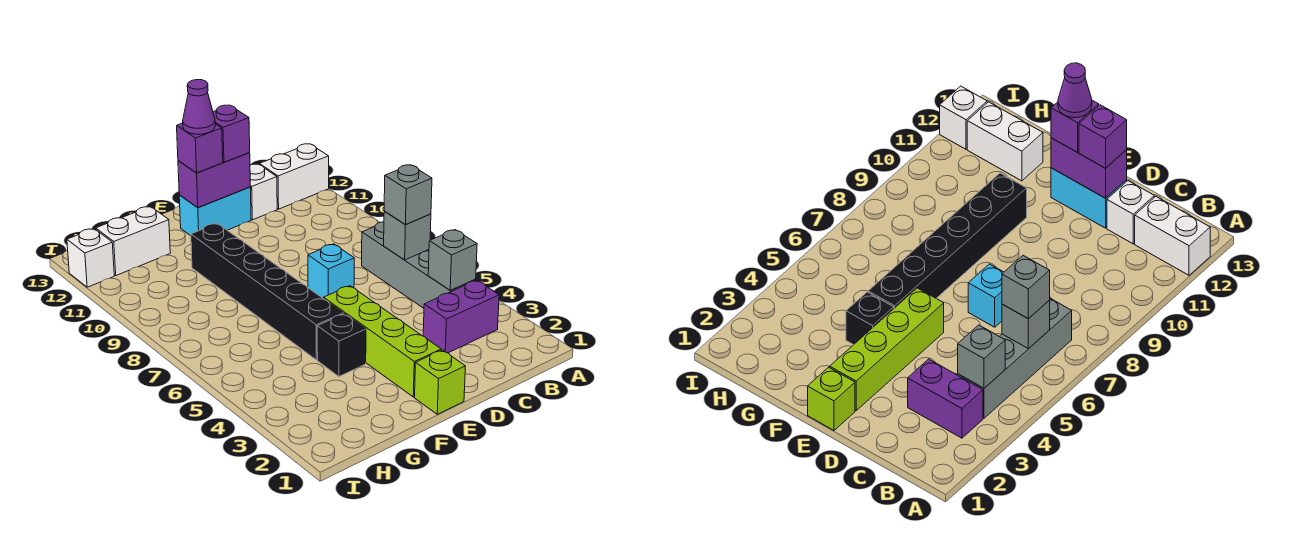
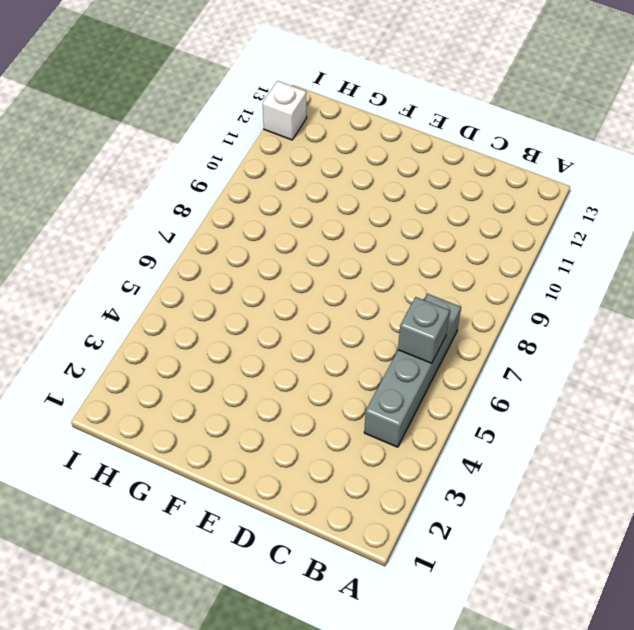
none -> white brick A12:B12 level 1
none -> purple brick B3:C3 level 1
none -> white brick C12 level 1

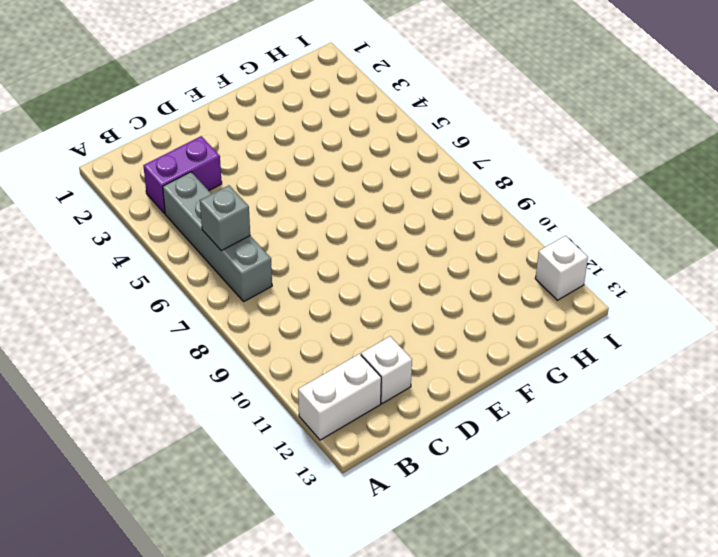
none -> cyan brick D7 level 1
none -> cyan brick D12:E12 level 1
none -> lime brick E1 level 1

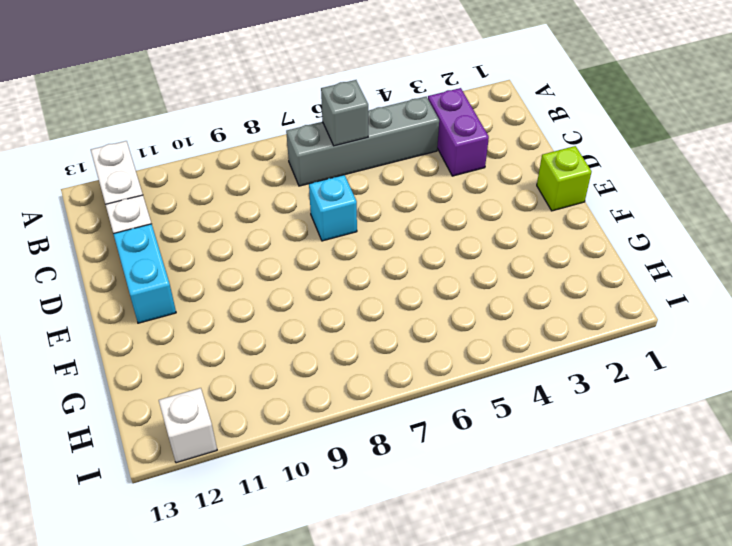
none -> lime brick E2:E5 level 1
none -> black brick F4 level 1
none -> black brick F5:F10 level 1

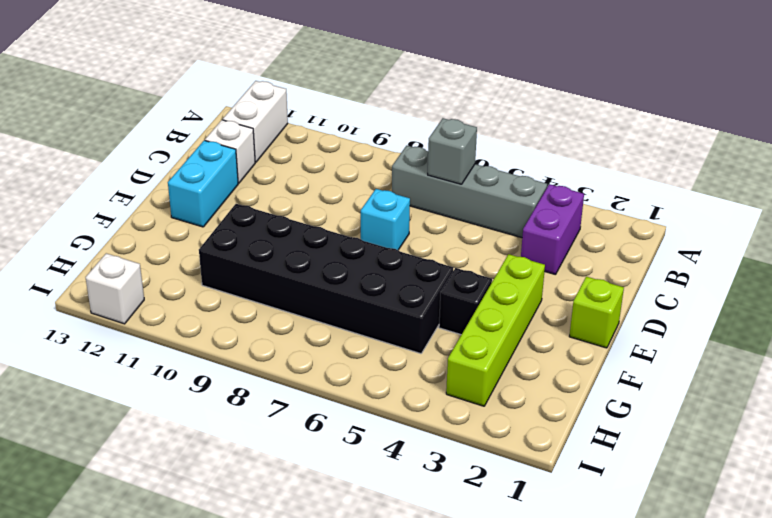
lime brick E3:H3 level 1 -> lime brick E2:E5 level 1
black brick F5:G10 level 1 -> black brick F5:F10 level 1
none -> white brick G12:H12 level 1
none -> grey brick B4 level 2
none -> purple brick D12:E12 level 2

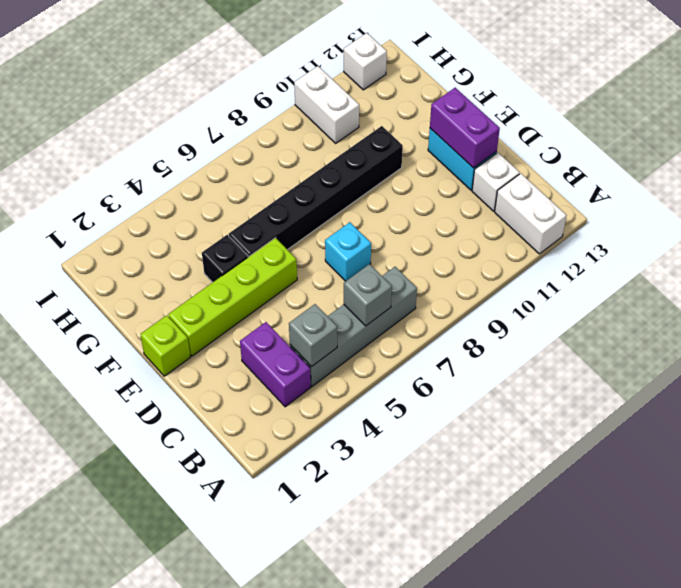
white brick H10:I10 level 1 -> white brick G12:H12 level 1
none -> grey brick B6 level 3
none -> purple brick D12 level 3
none -> purple brick E12 level 3

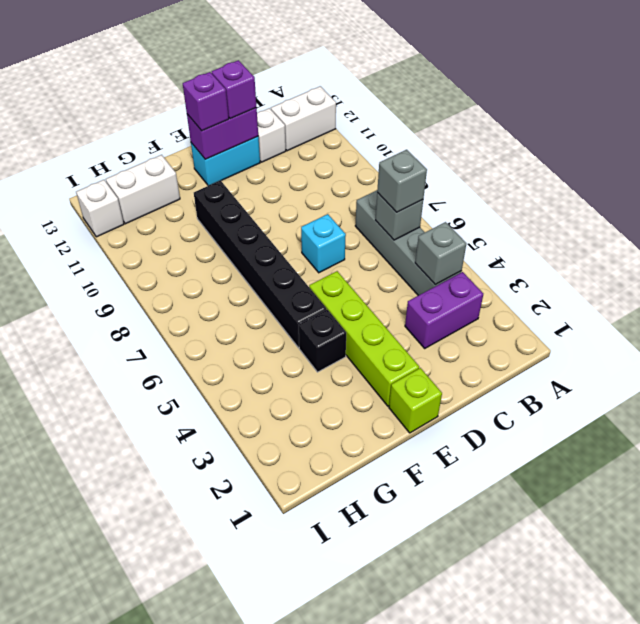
none -> purple cone E12 level 4

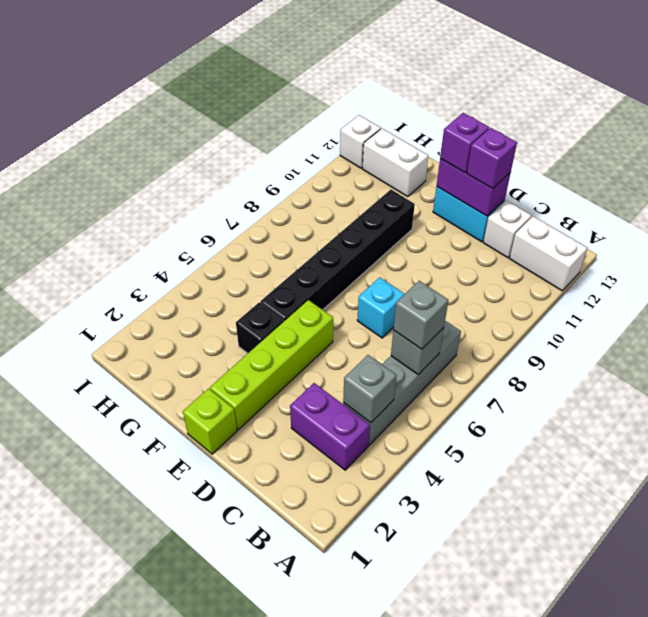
none -> purple cone E12 level 4

